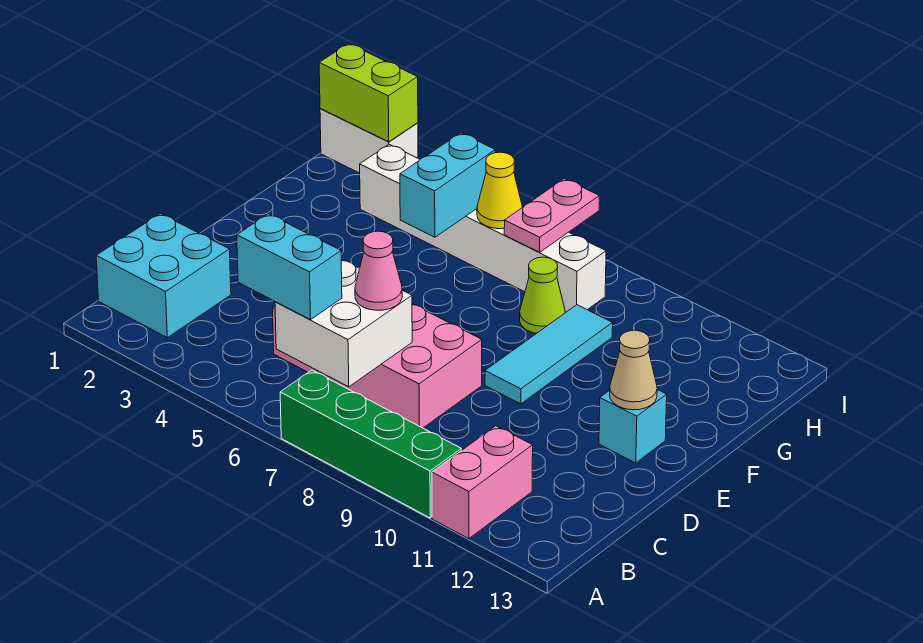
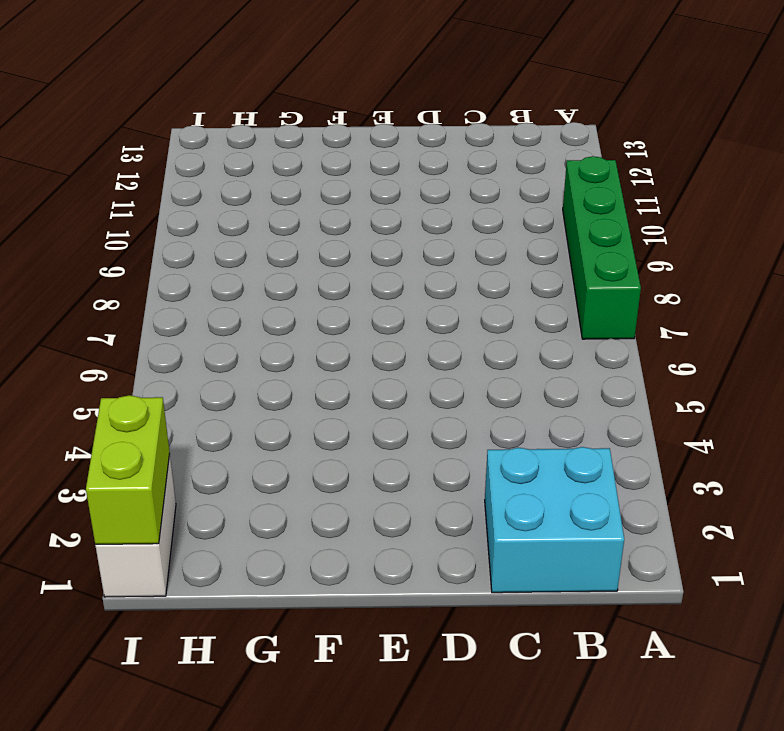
none -> pink brick A11:B11 level 1
none -> pink brick C5:D8 level 1
none -> cyan tile E9:G9 level 1

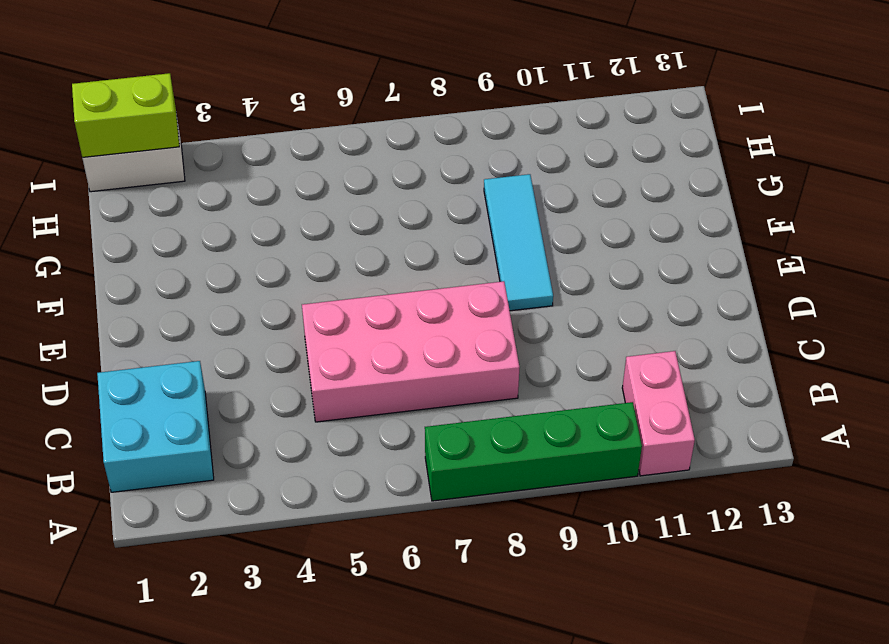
none -> cyan brick E12 level 1
none -> lime cone G8 level 1
none -> white brick H3:H8 level 1

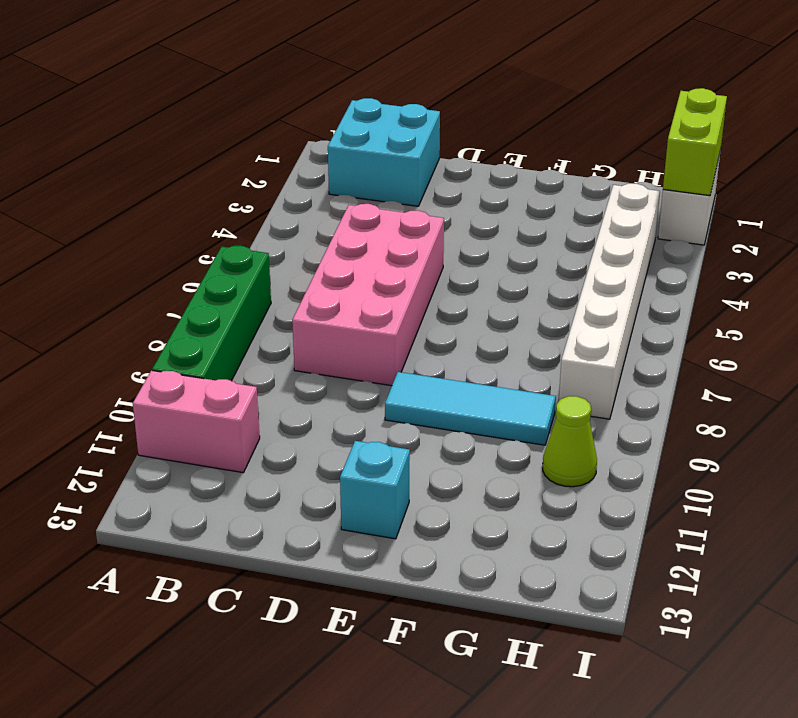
lime cone H10 level 1 -> lime cone G8 level 1
none -> white brick B6:C7 level 2
none -> tan cone E12 level 2
none -> cyan brick G5:H5 level 2

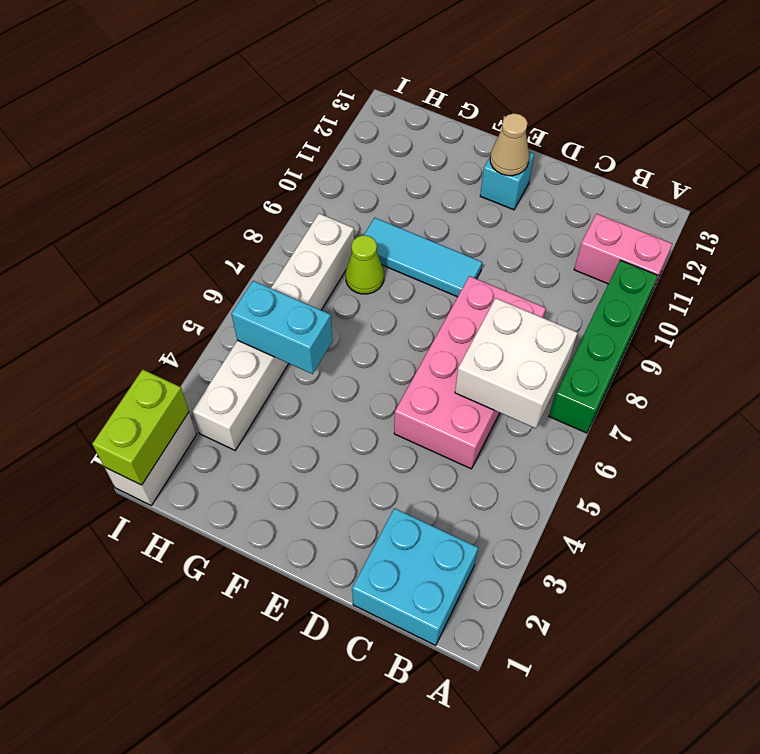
none -> yellow cone H6 level 2
none -> pink plate H7:I7 level 2
none -> cyan brick B5:B6 level 3

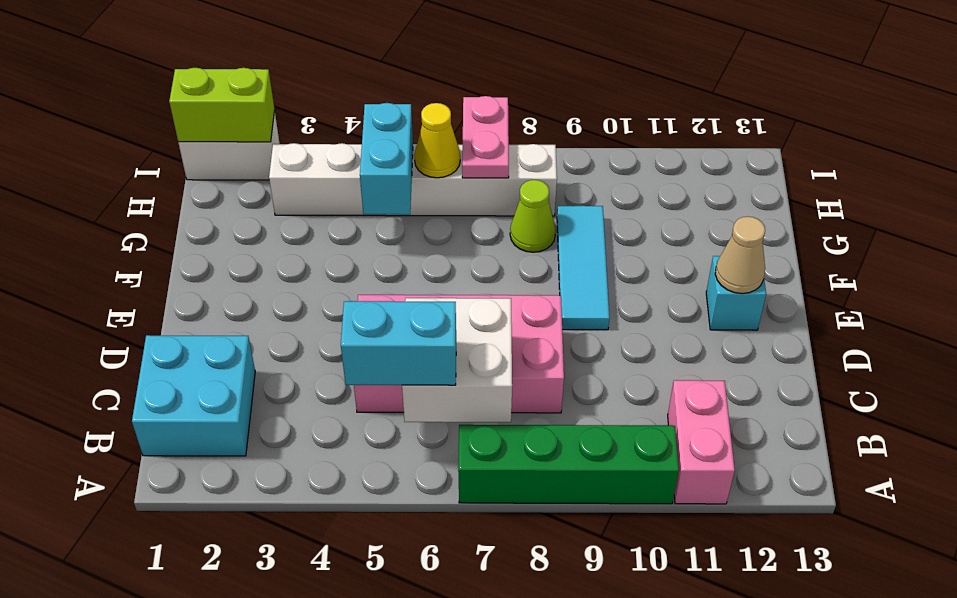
none -> pink cone C7 level 3

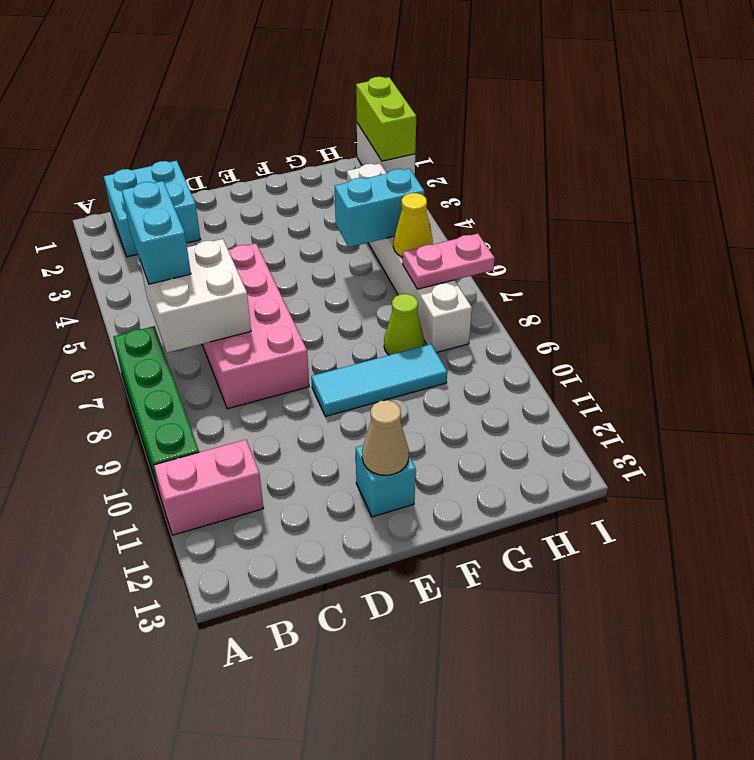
none -> pink cone C7 level 3

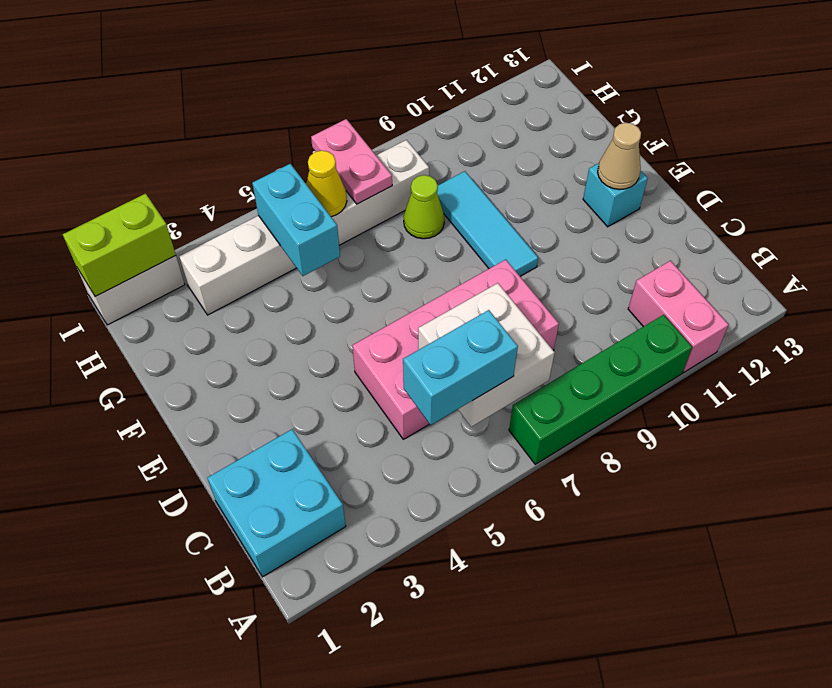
none -> pink cone C7 level 3

